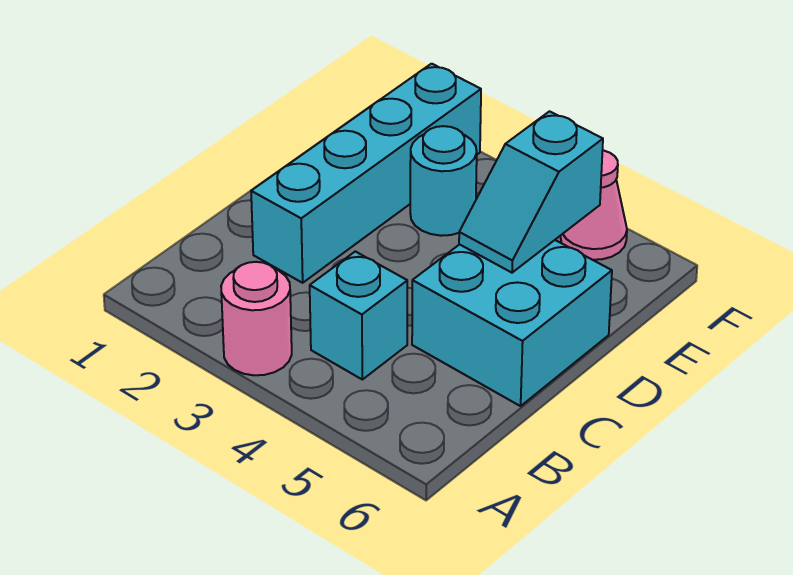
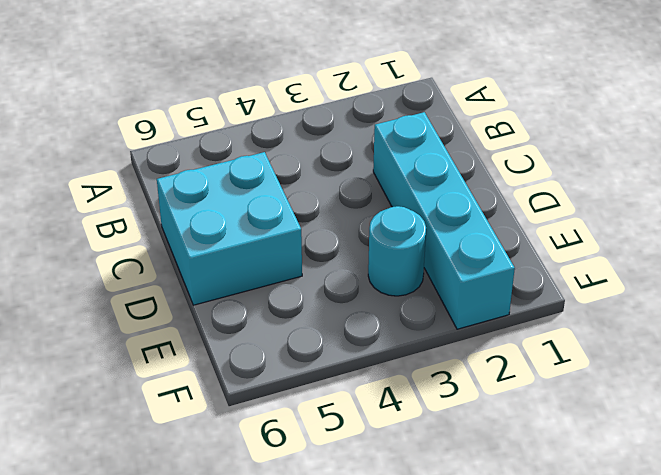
none -> pink round brick A3 level 1
none -> cyan brick B4 level 1

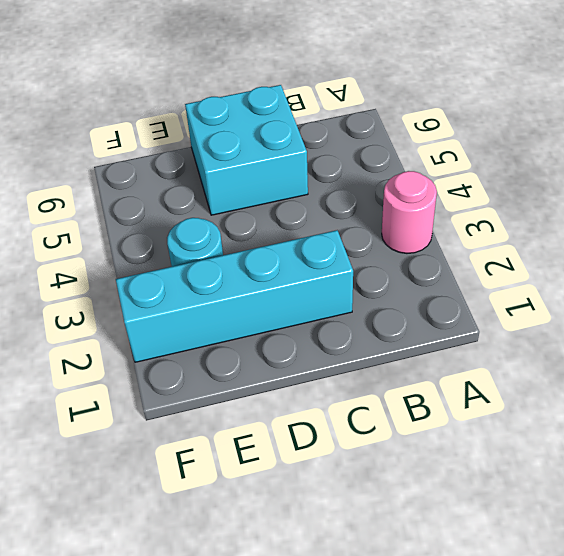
none -> cyan brick B4 level 1
none -> pink cone F5 level 1

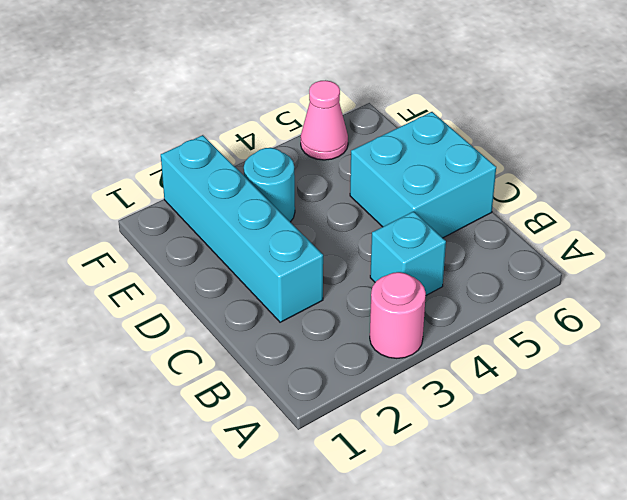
none -> cyan slope D5:E5 level 2 top E

